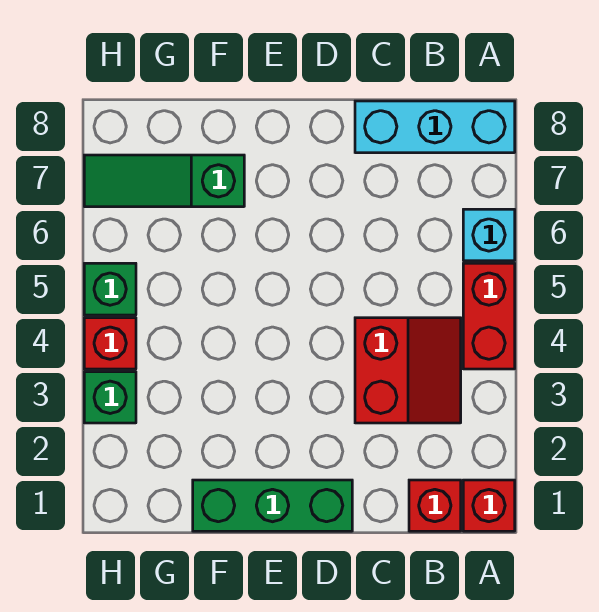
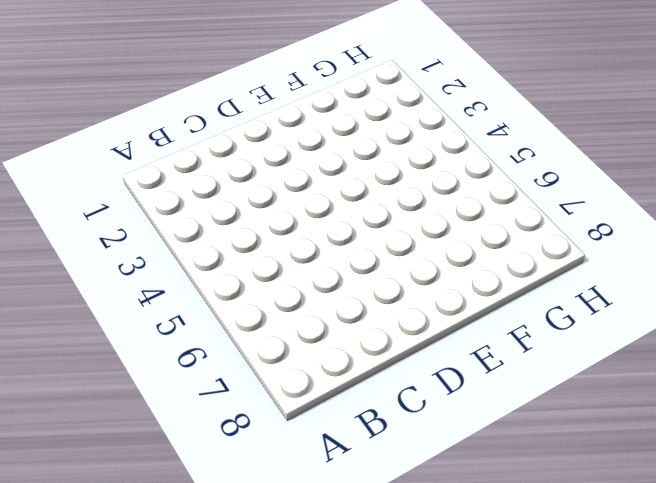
none -> red brick A1 level 1
none -> red brick A4:A5 level 1

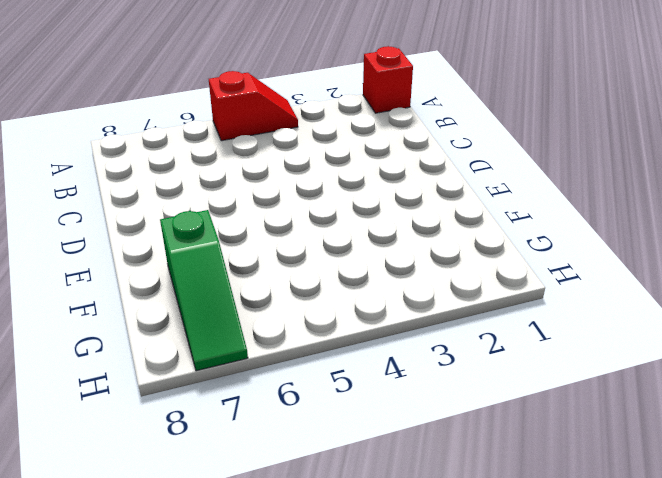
red slope A4:A5 level 1 top 5 -> red brick A4:A5 level 1
none -> cyan brick A6 level 1
none -> cyan brick A8:C8 level 1

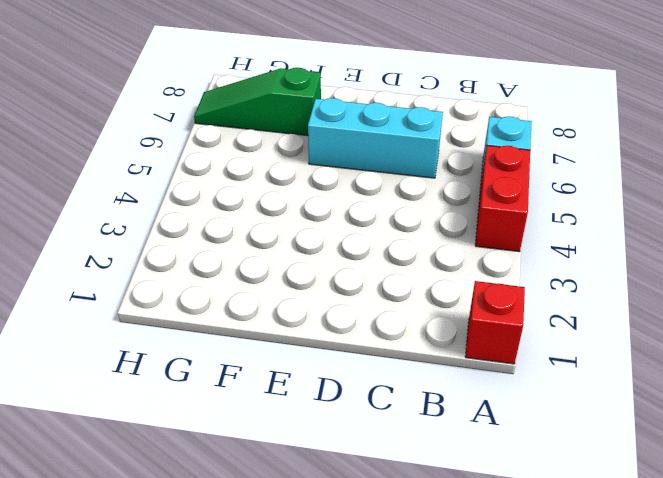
cyan brick C6:E6 level 1 -> cyan brick A8:C8 level 1
none -> red brick B1 level 1
none -> red slope B3:C4 level 1 top C

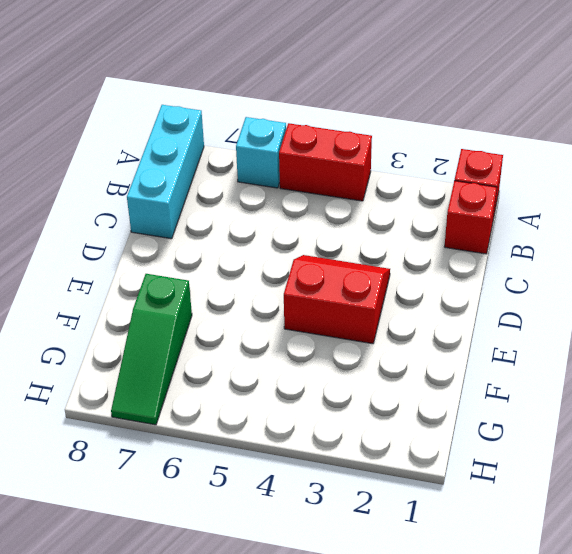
red slope D3:E4 level 1 top E -> red slope B3:C4 level 1 top C
none -> green brick D1:F1 level 1
none -> green brick H3 level 1

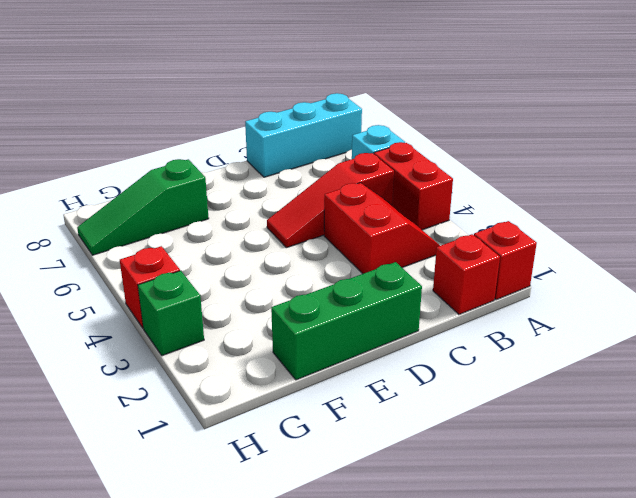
red slope B5:D5 level 1 top B -> none
none -> green brick H5 level 1

